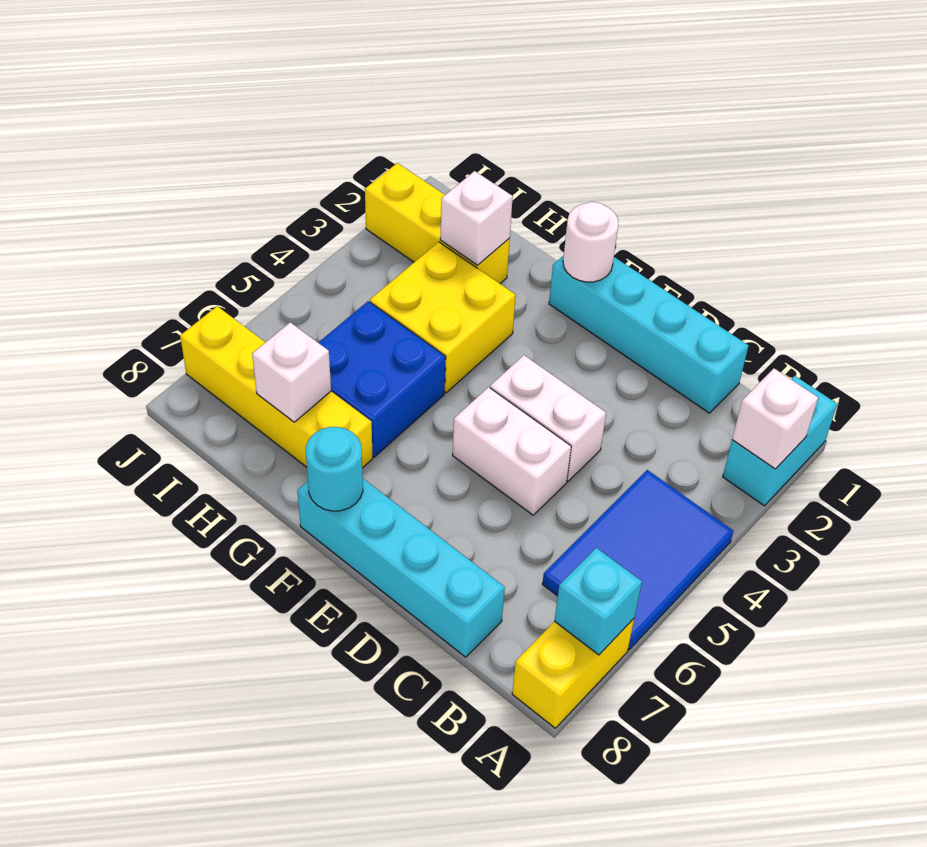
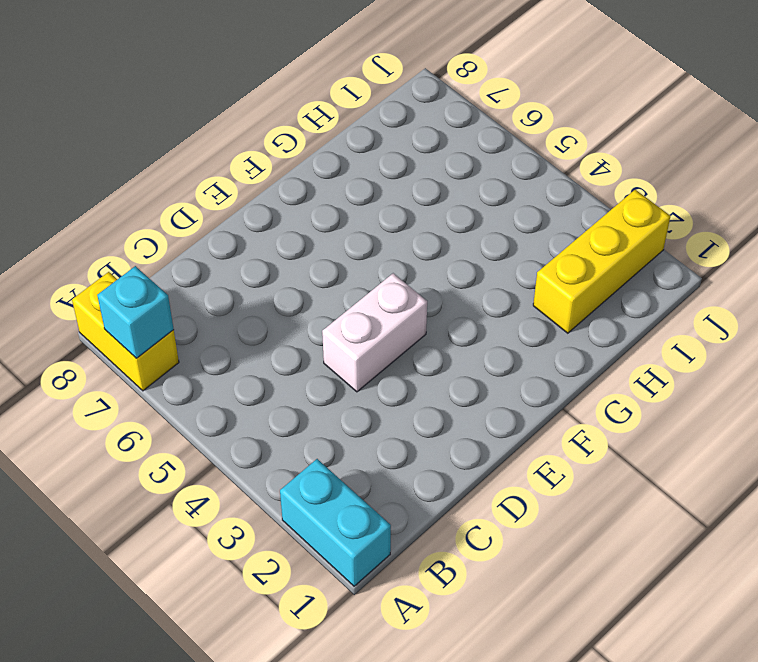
none -> blue tile A4:B6 level 1
none -> cyan brick C1:F1 level 1
none -> cyan brick C8:F8 level 1

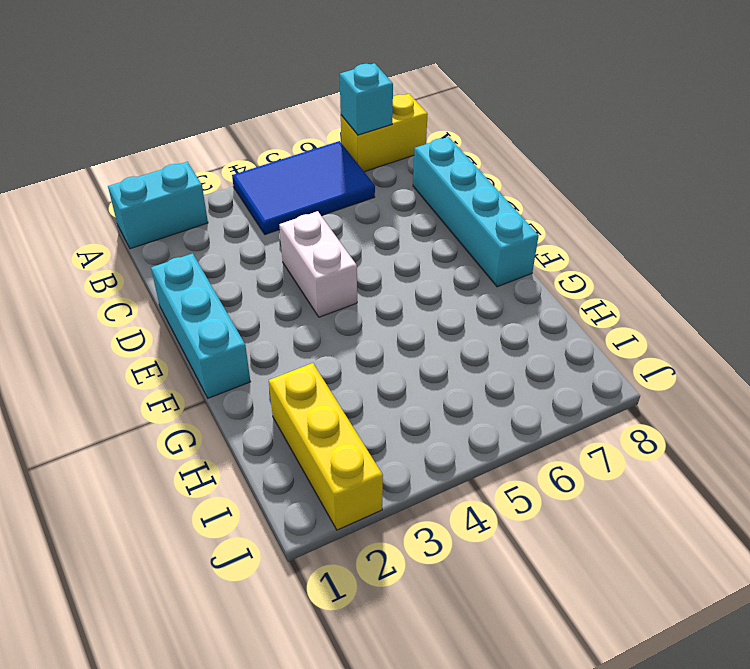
cyan brick D1:F1 level 1 -> cyan brick C1:F1 level 1
none -> white brick D5:E5 level 1
none -> yellow brick G3:H4 level 1
none -> blue brick G5:H6 level 1

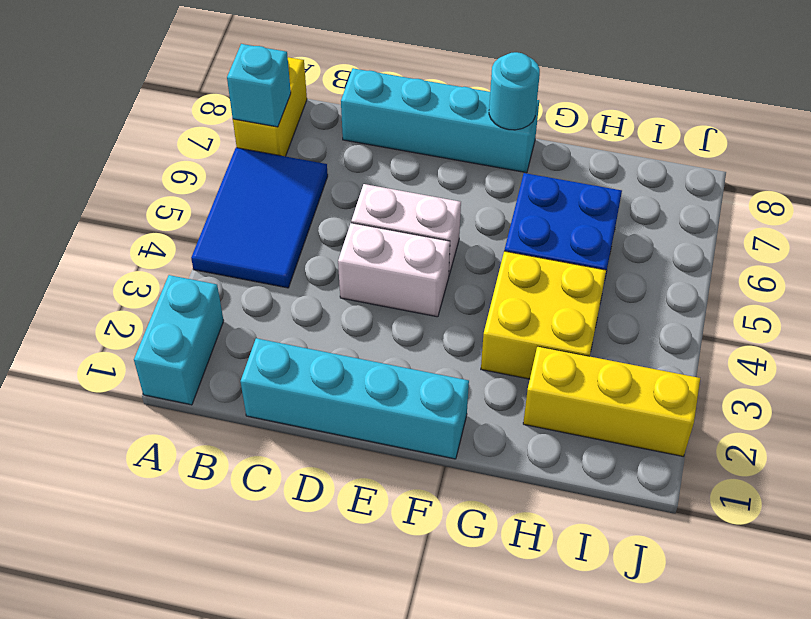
none -> yellow brick G7:J7 level 1
none -> white brick A2 level 2
none -> white round brick F1 level 2

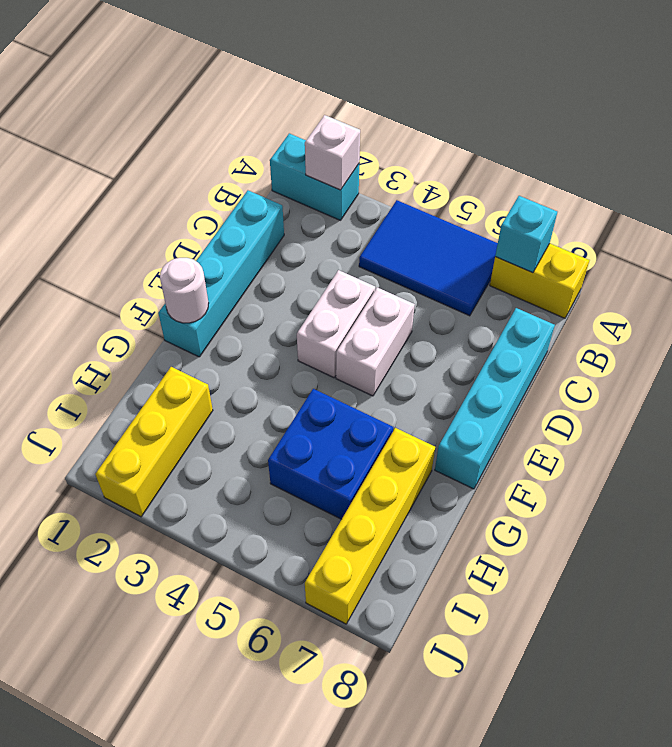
none -> yellow brick G3:H4 level 1
none -> cyan round brick F8 level 2
none -> white brick H2 level 2

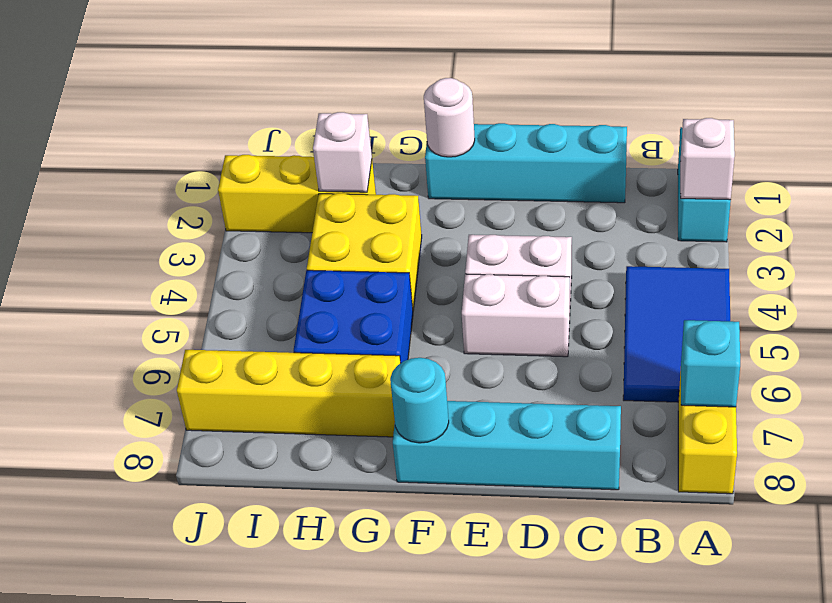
none -> white brick H7 level 2

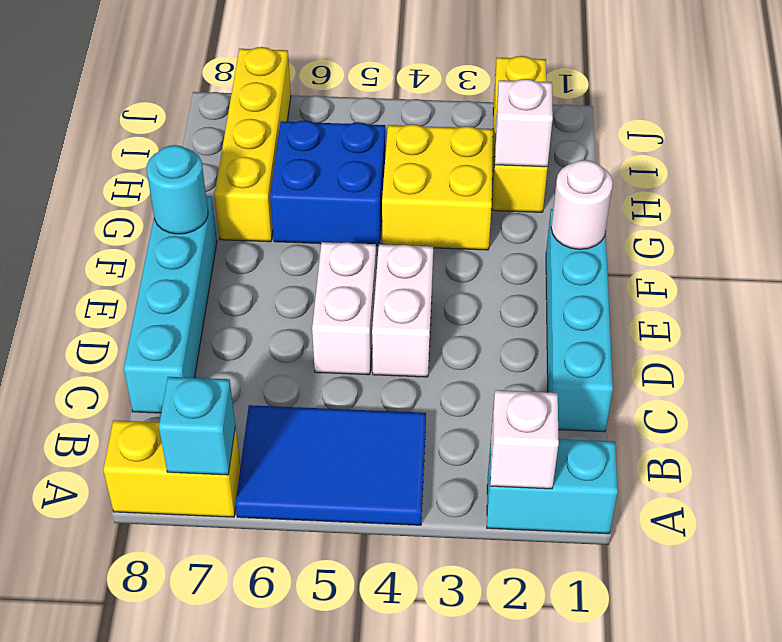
none -> white brick H7 level 2

